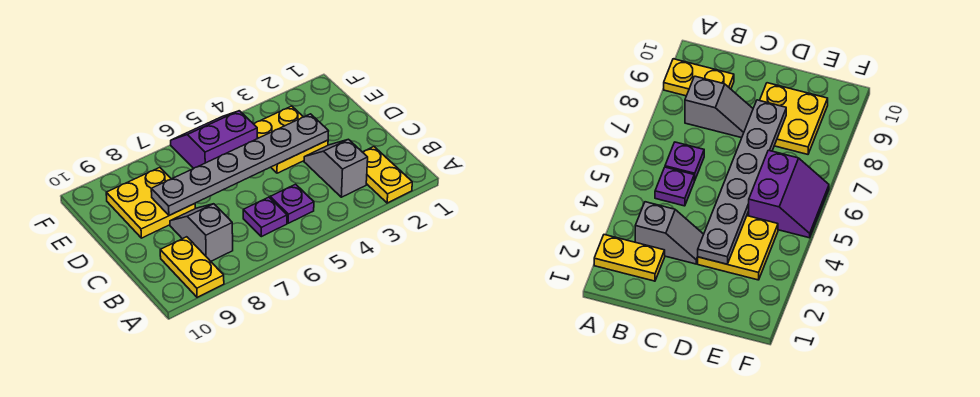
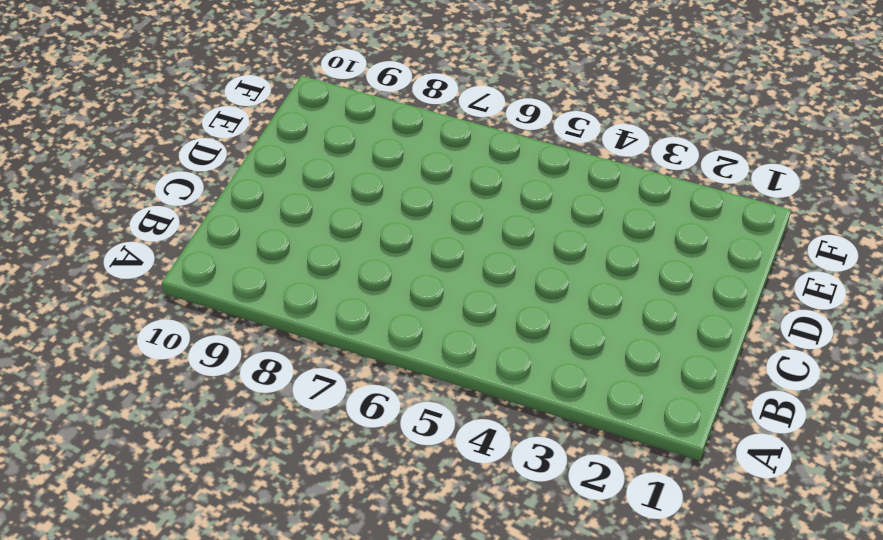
none -> yellow plate A2:B2 level 1
none -> yellow plate A9:B9 level 1

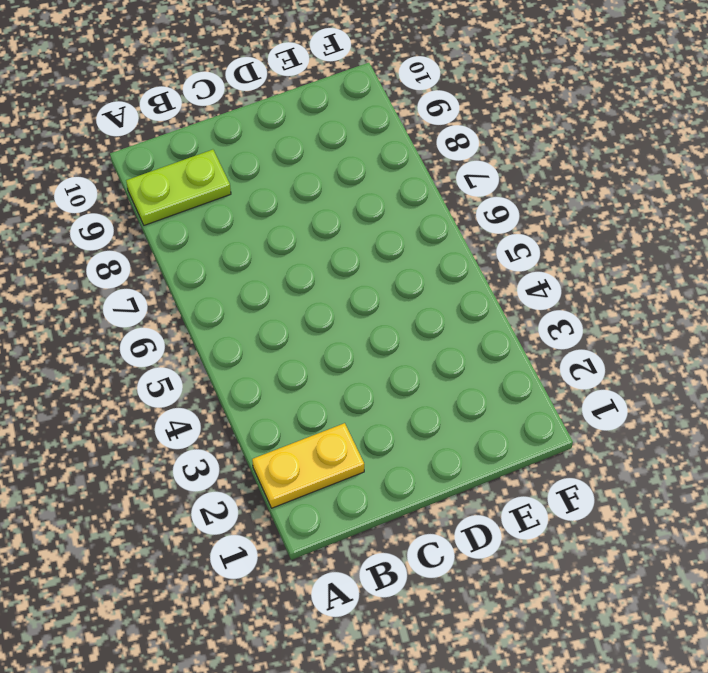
lime plate A9:B9 level 1 -> yellow plate A9:B9 level 1
none -> grey slope B3:C3 level 1 top B
none -> purple plate B5 level 1

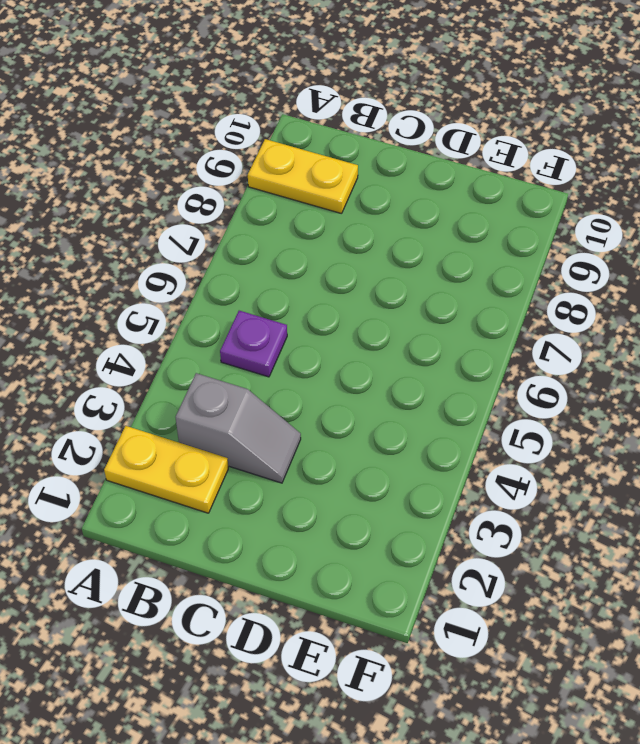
none -> purple plate B6 level 1
none -> grey slope B8:C8 level 1 top B

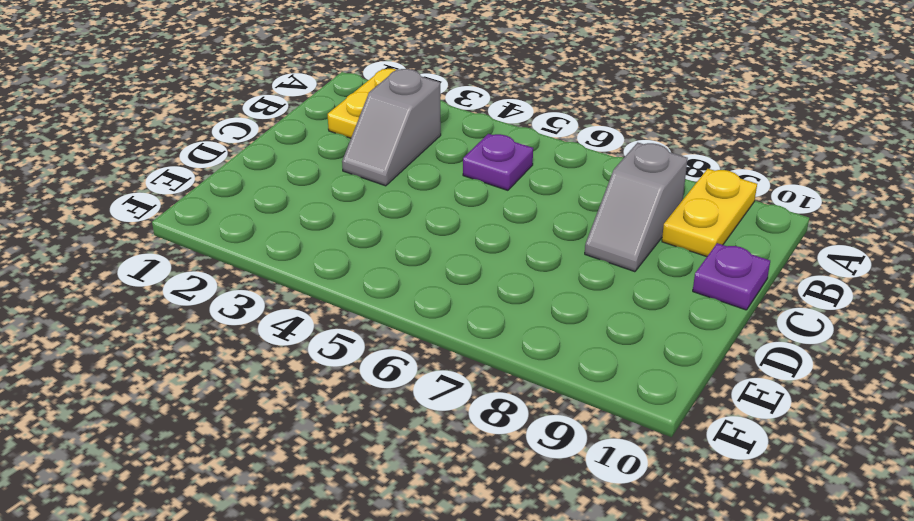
purple plate C10 level 1 -> purple plate B6 level 1
none -> yellow plate D3:E4 level 1
none -> yellow plate D8:E9 level 1

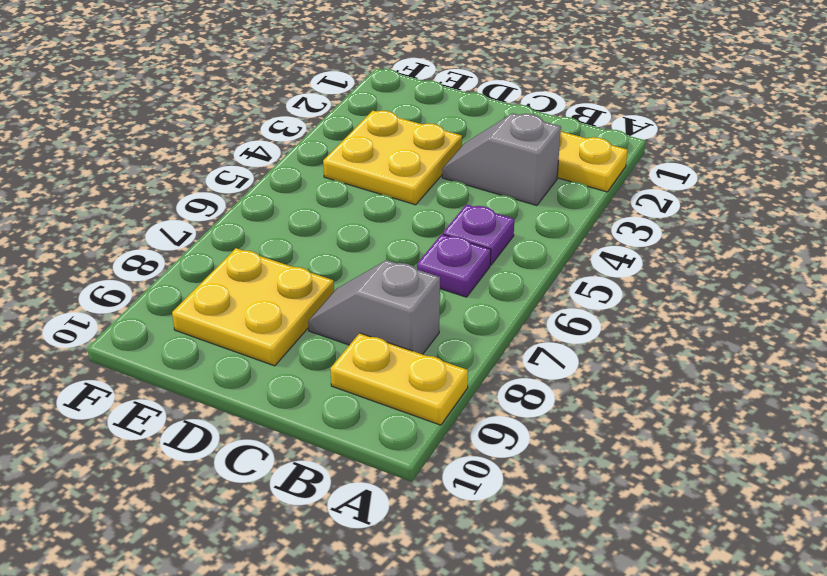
none -> purple slope E5:F6 level 1 top E
none -> grey plate D3:D8 level 2

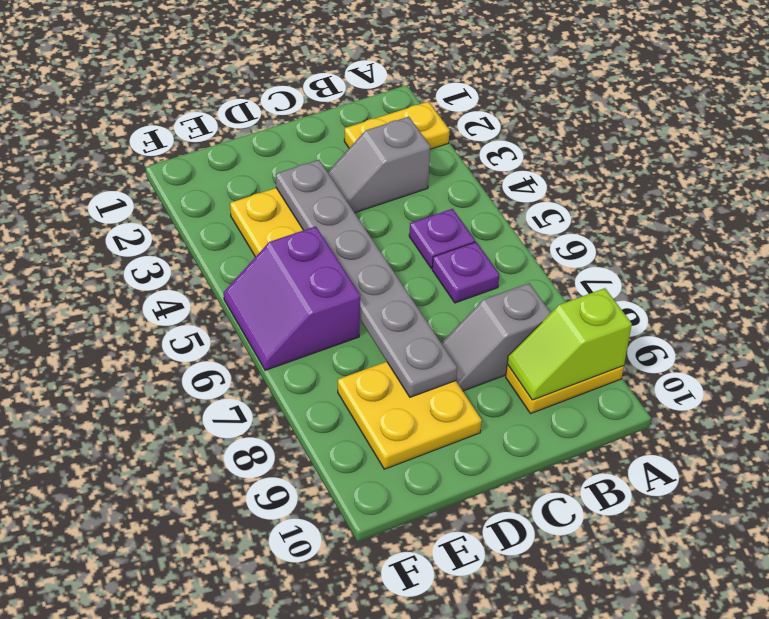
lime slope A9:B9 level 2 top A -> none

